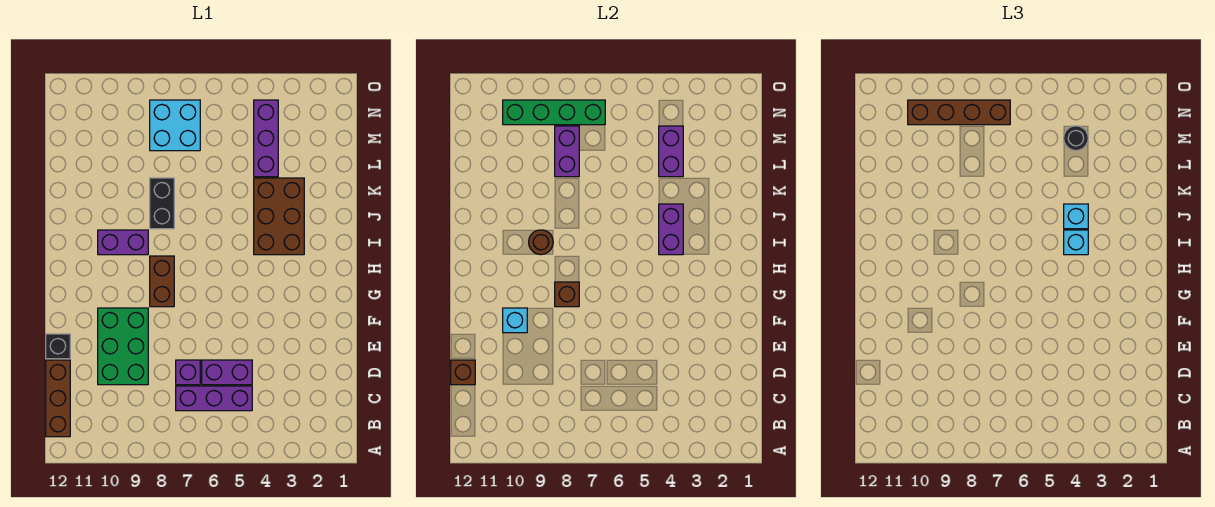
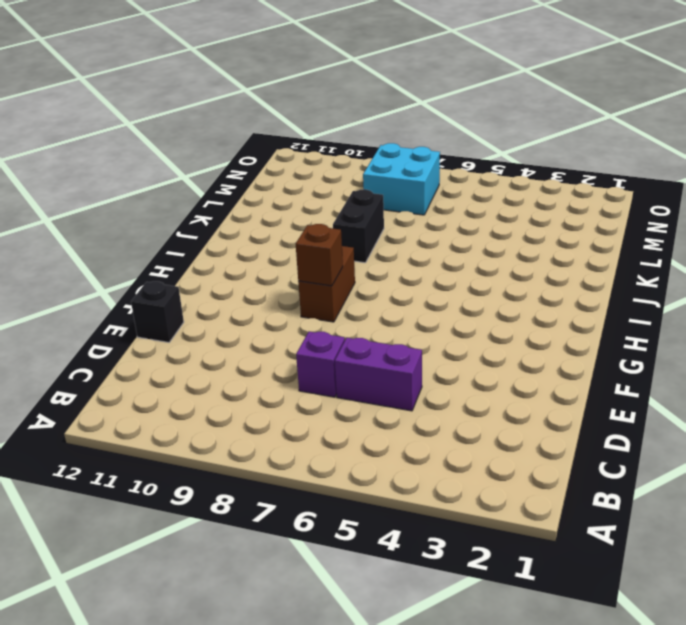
none -> brown brick B12:D12 level 1
none -> purple brick C5:C7 level 1
none -> green brick D9:F10 level 1

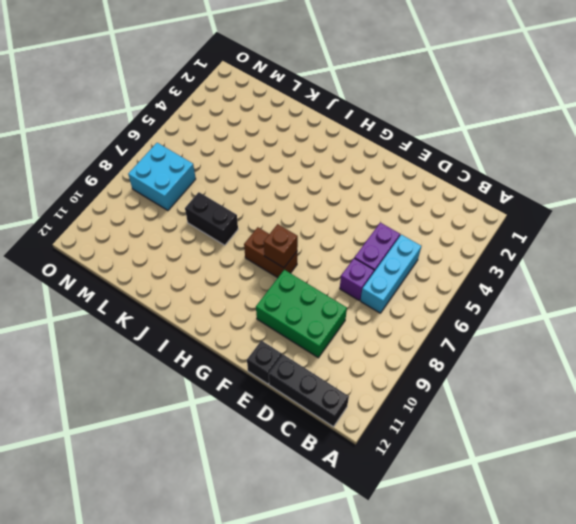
black brick B12:D12 level 1 -> brown brick B12:D12 level 1
cyan brick C5:C7 level 1 -> purple brick C5:C7 level 1
none -> brown brick I3:K4 level 1
none -> purple brick I9:I10 level 1
none -> purple brick L4:N4 level 1

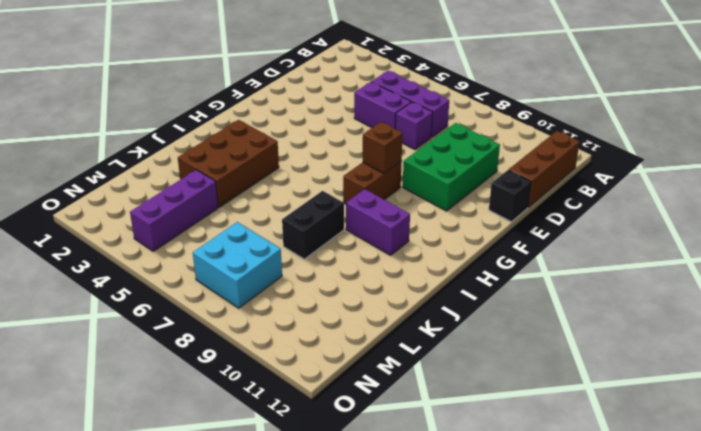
none -> brown brick D12 level 2
none -> cyan brick F10 level 2
none -> purple brick I4:J4 level 2

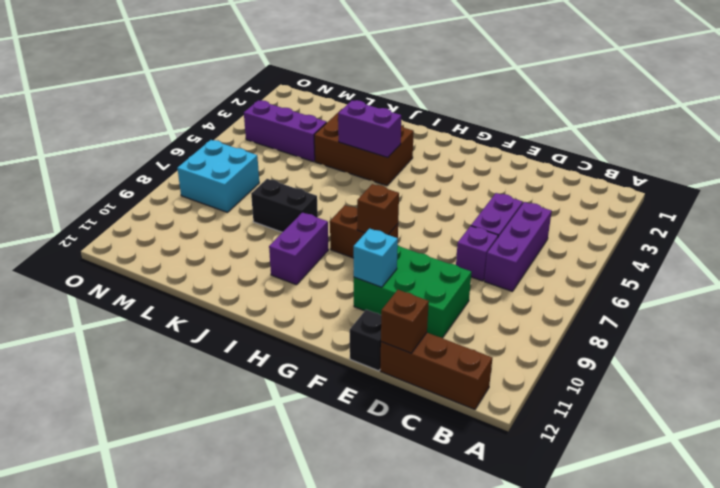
none -> brown round brick I9 level 2
none -> purple brick L4:M4 level 2
none -> purple brick L8:M8 level 2

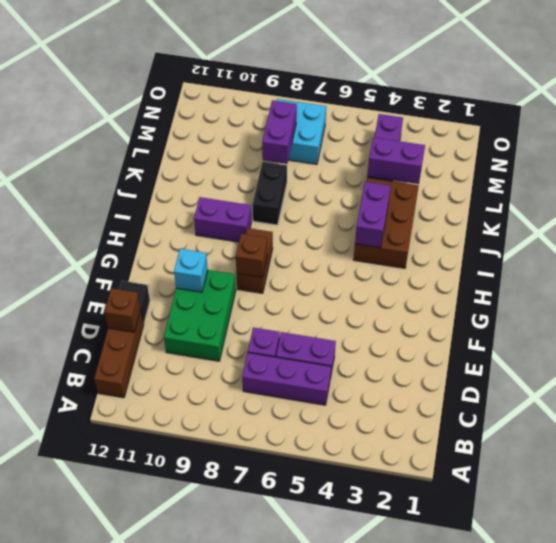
purple brick L3:L4 level 2 -> purple brick L4:M4 level 2
none -> brown round brick I9 level 2
none -> green brick N7:N10 level 2
none -> cyan brick I4 level 3

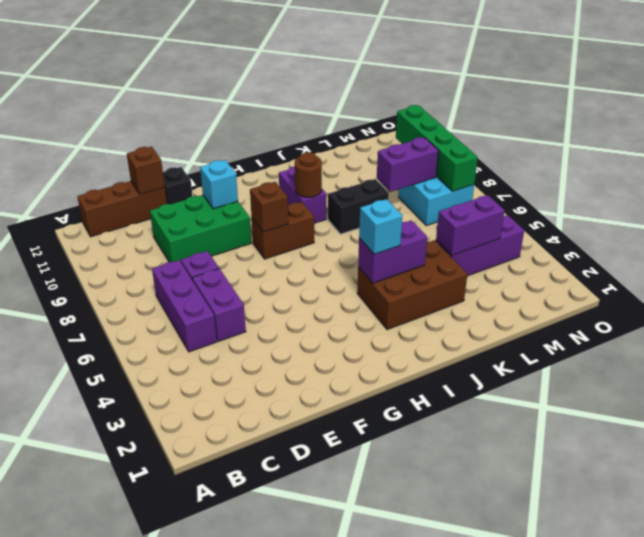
none -> cyan brick J4 level 3
none -> black round brick M4 level 3
none -> brown brick N7:N10 level 3

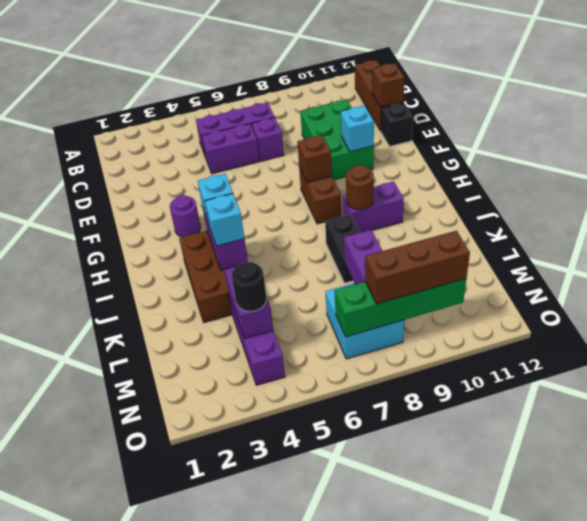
purple round brick G3 level 1 -> none
brown brick N8:N10 level 3 -> brown brick N7:N10 level 3

